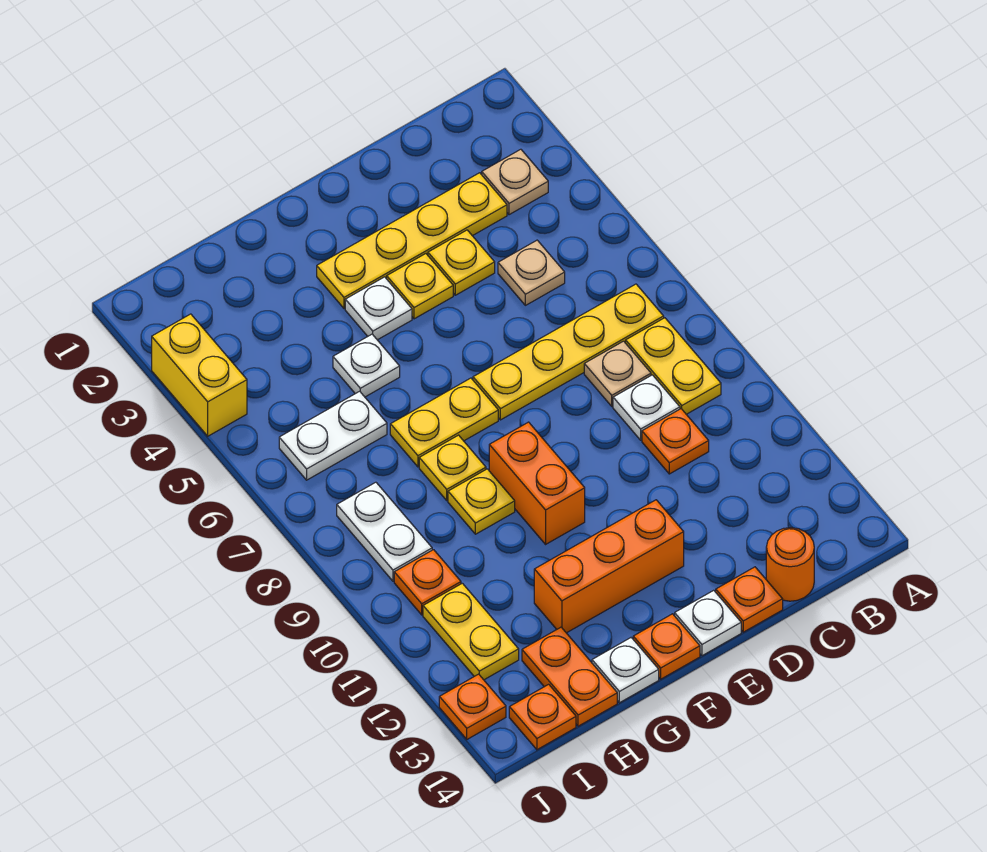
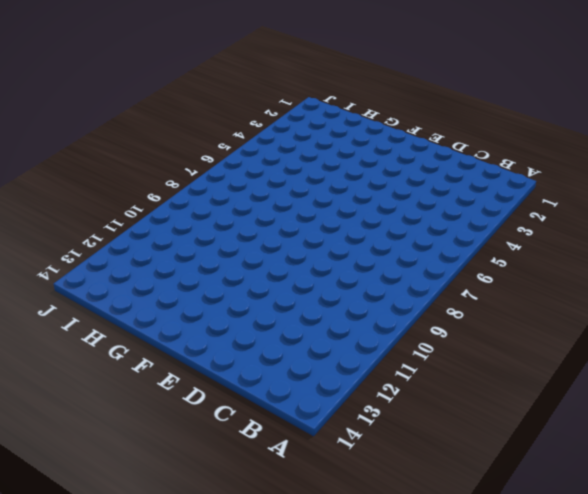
none -> tan plate B3 level 1
none -> yellow plate B7:E7 level 1
none -> yellow plate B8:B9 level 1
none -> yellow plate C3:F3 level 1

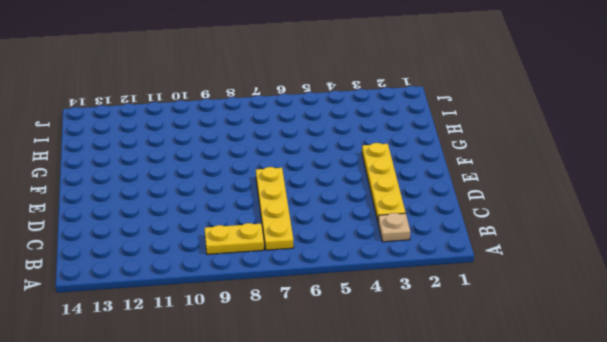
none -> tan plate C5 level 1
none -> tan plate C8 level 1
none -> white plate C9 level 1
none -> orange plate C10 level 1

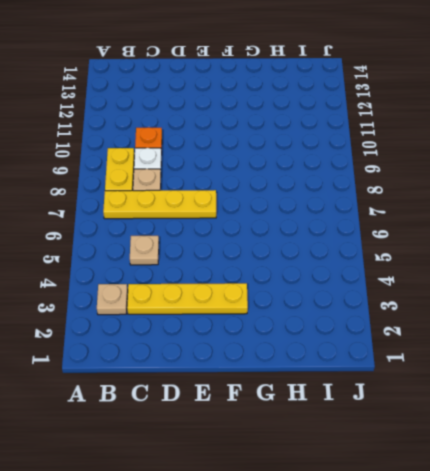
none -> orange round brick C14 level 1
none -> yellow plate D4 level 1
none -> orange plate D14 level 1
none -> yellow plate E4 level 1

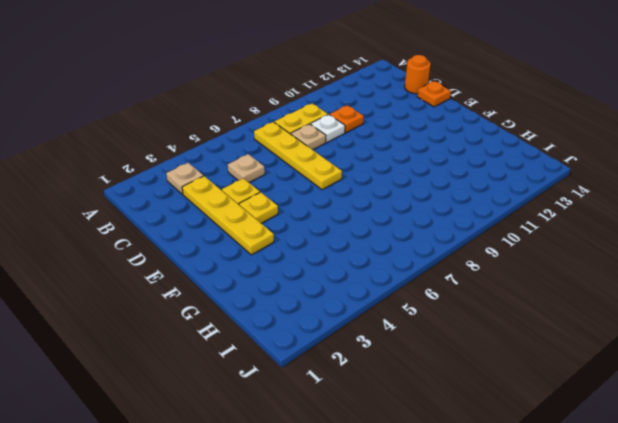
none -> orange brick E12:G12 level 1
none -> white plate E14 level 1
none -> white plate F4 level 1
none -> yellow plate F7:G7 level 1

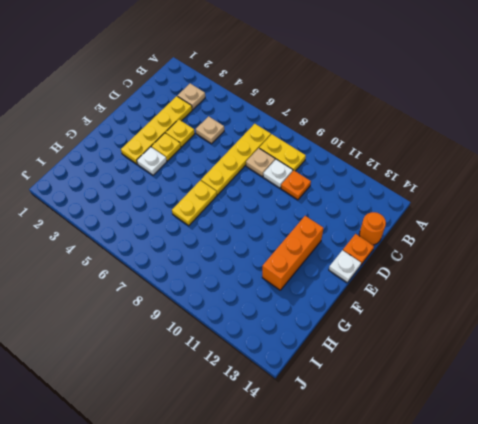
none -> orange brick F9:F10 level 1
none -> orange plate F14 level 1
none -> white plate G5 level 1
none -> yellow plate G8 level 1

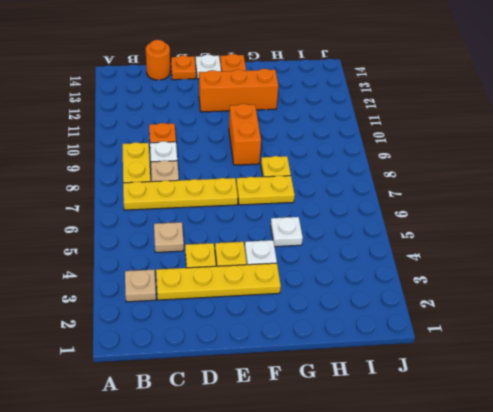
none -> yellow plate G9 level 1
none -> white plate G14 level 1
none -> white plate H6:I6 level 1
none -> orange plate H13:H14 level 1

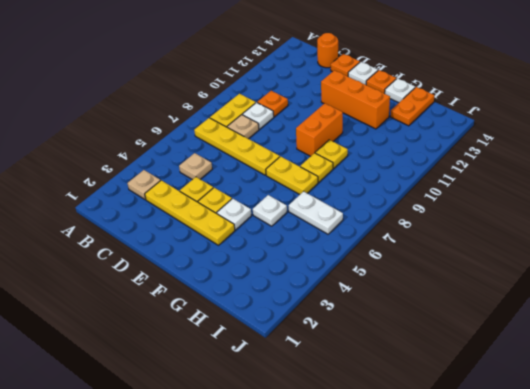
none -> white plate I8:I9 level 1
none -> orange plate I10 level 1
none -> yellow plate I11:I12 level 1
none -> orange plate I14 level 1

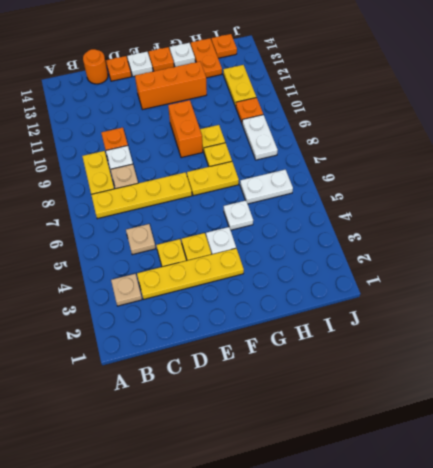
none -> yellow brick J3:J4 level 1
none -> orange plate J13 level 1

